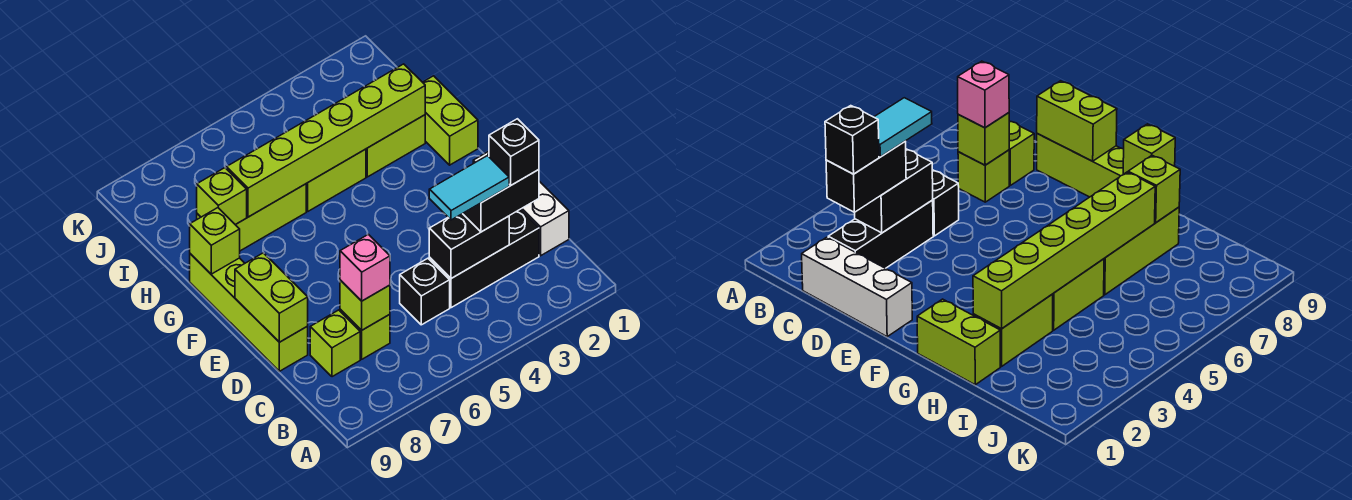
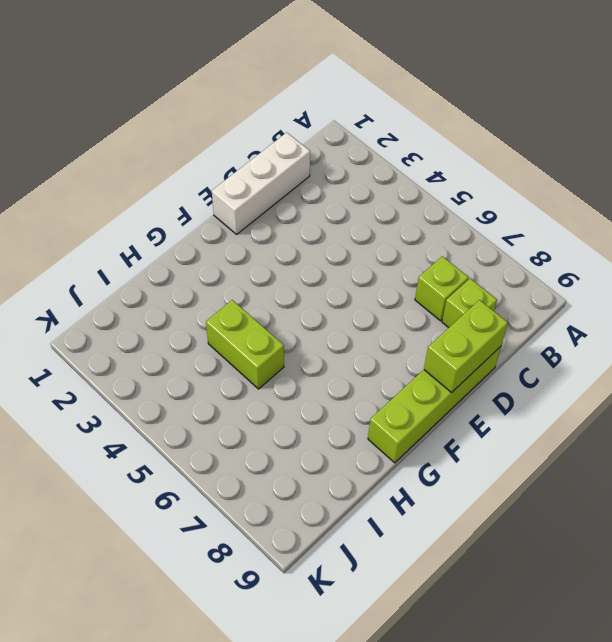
none -> black brick C2:C4 level 1
none -> black brick C5 level 1
none -> lime brick G1:H1 level 1

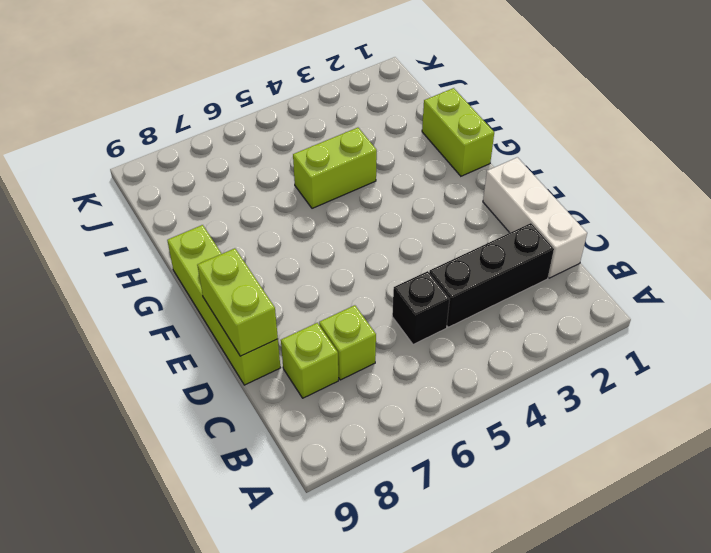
none -> lime brick H2:H3 level 1
none -> lime brick H6:H8 level 1
none -> black brick C3:C4 level 2

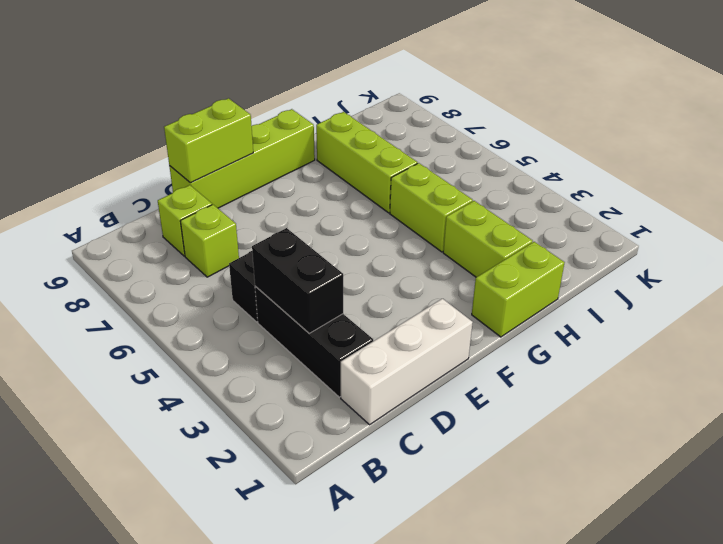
none -> lime brick C7 level 2
none -> lime brick G9 level 2
none -> lime brick H2:H7 level 2

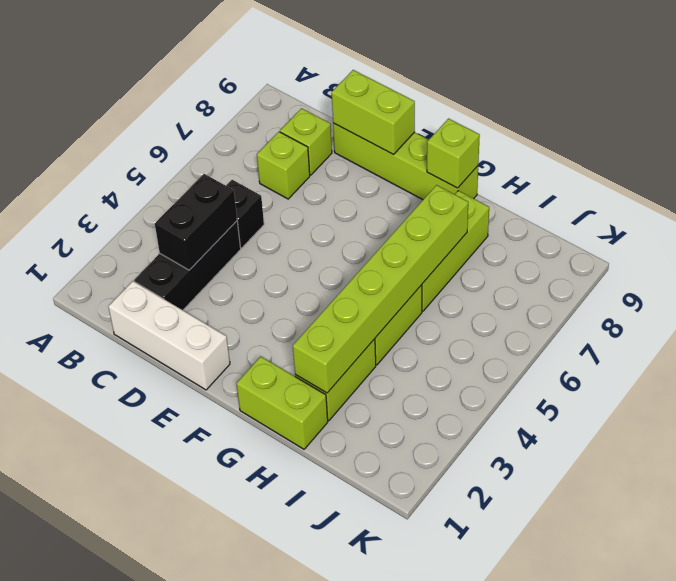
none -> lime brick C7 level 2
none -> lime brick H8 level 2
none -> black brick C2:C3 level 3

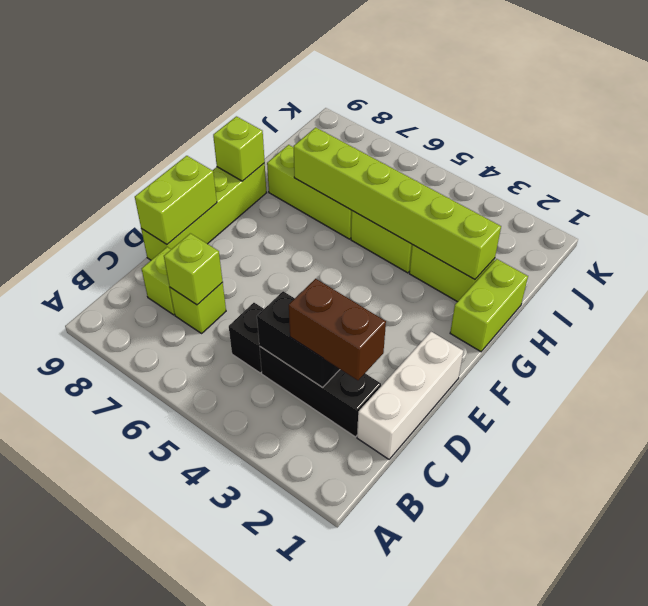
brown brick C2:C3 level 3 -> black brick C2:C3 level 3
none -> lime brick H8 level 2
none -> pink brick C7 level 3
none -> black brick C2 level 4

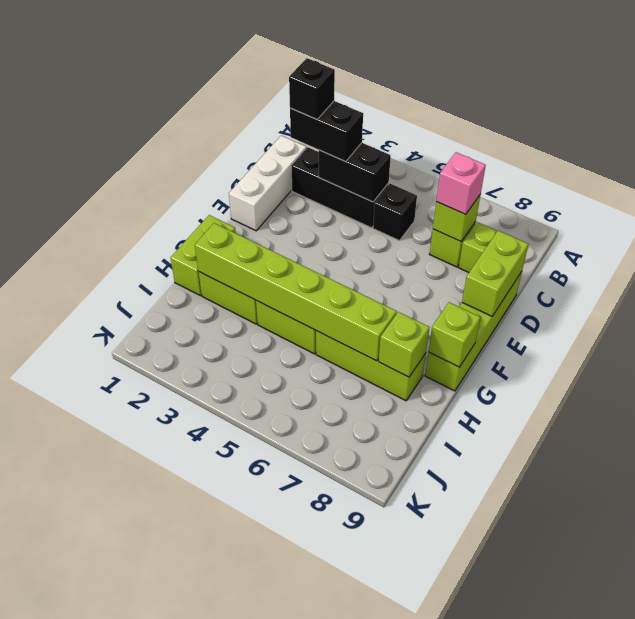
none -> cyan tile C3:C4 level 4

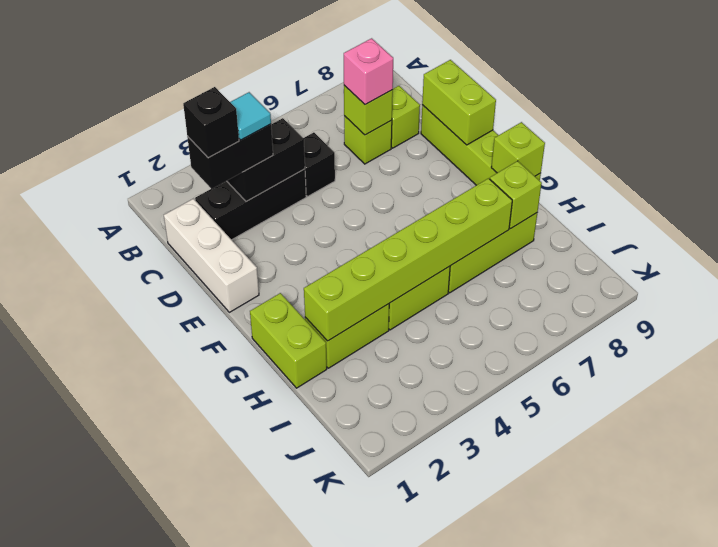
cyan tile C3 level 4 -> cyan tile C3:C4 level 4

